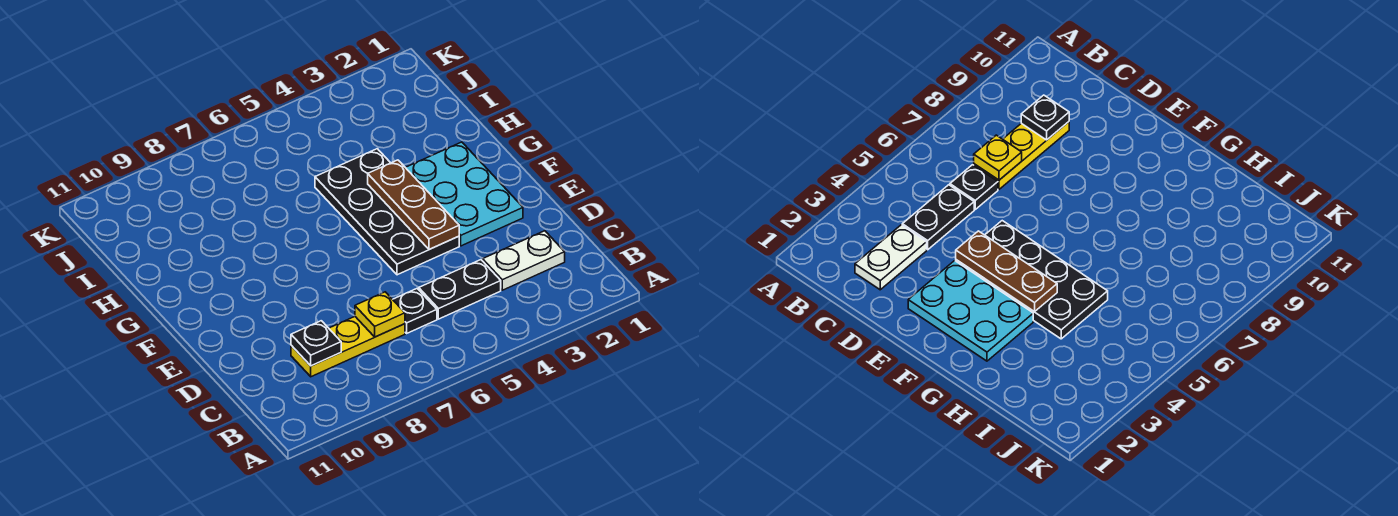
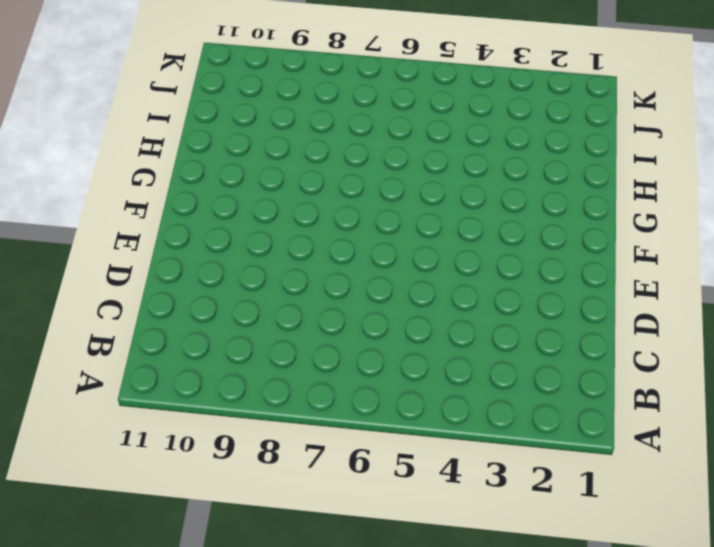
none -> white plate C2:C3 level 1
none -> black plate C4:C5 level 1

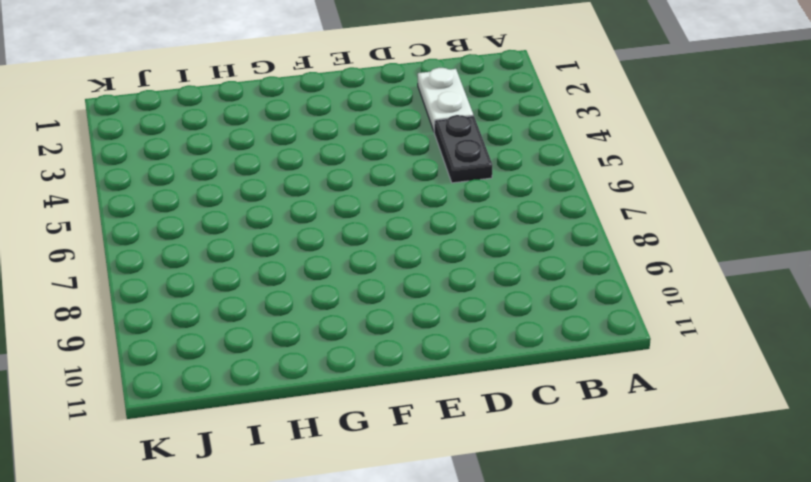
none -> black plate C6 level 1
none -> yellow plate C7:C9 level 1

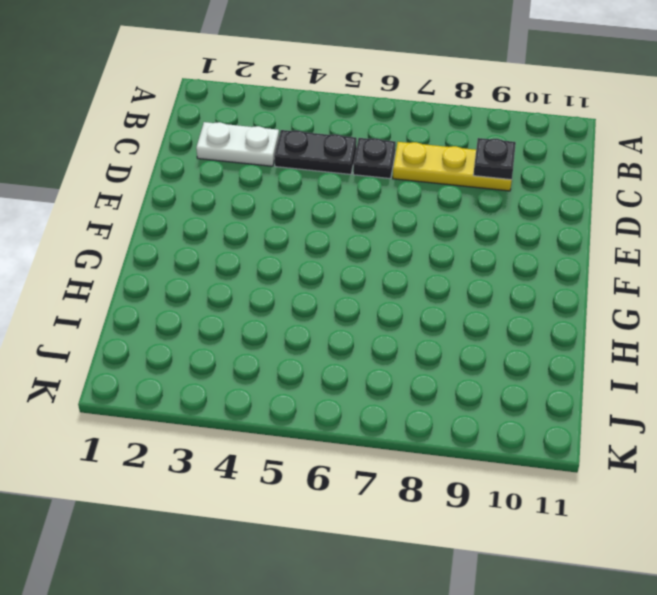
none -> cyan plate E2:G3 level 1
none -> black plate E4:H5 level 1

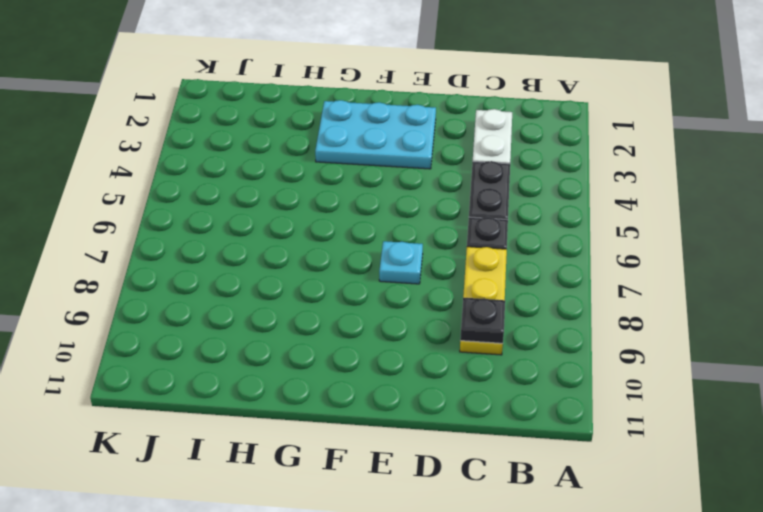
cyan plate E7 level 1 -> none
none -> black plate E4:H5 level 1
none -> yellow plate C7 level 2

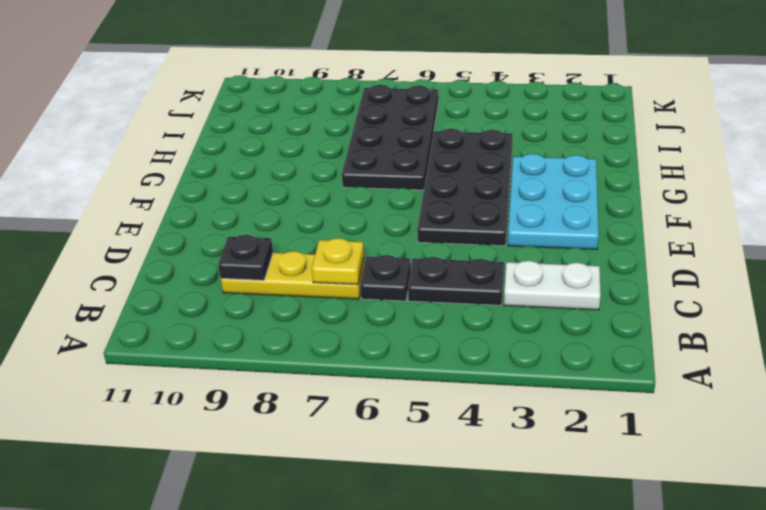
black plate G6:J7 level 1 -> none
none -> brown plate E4:G4 level 2

